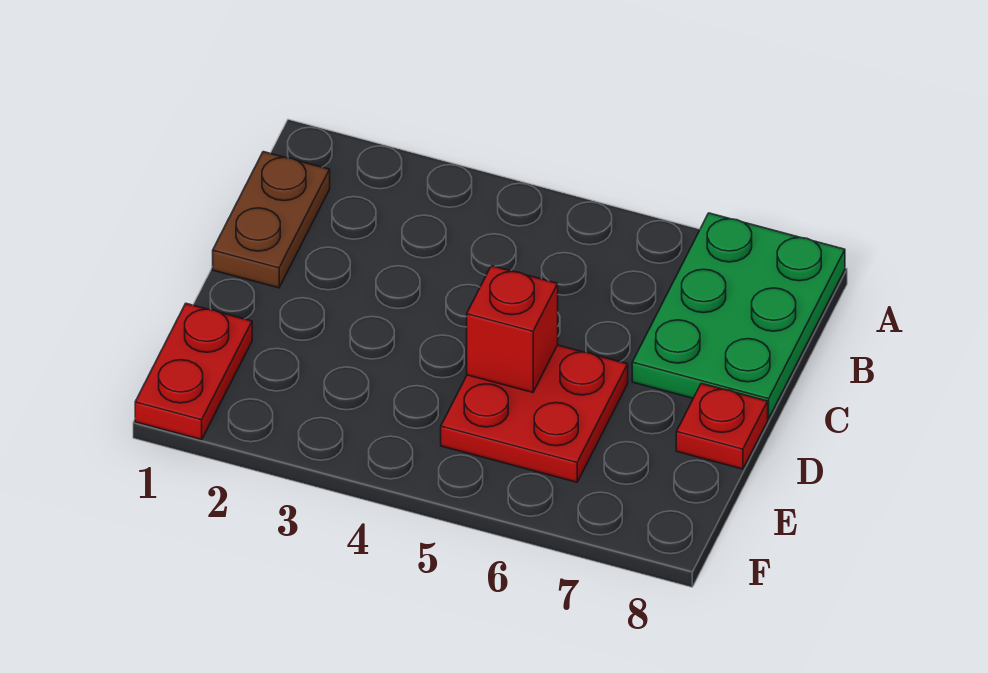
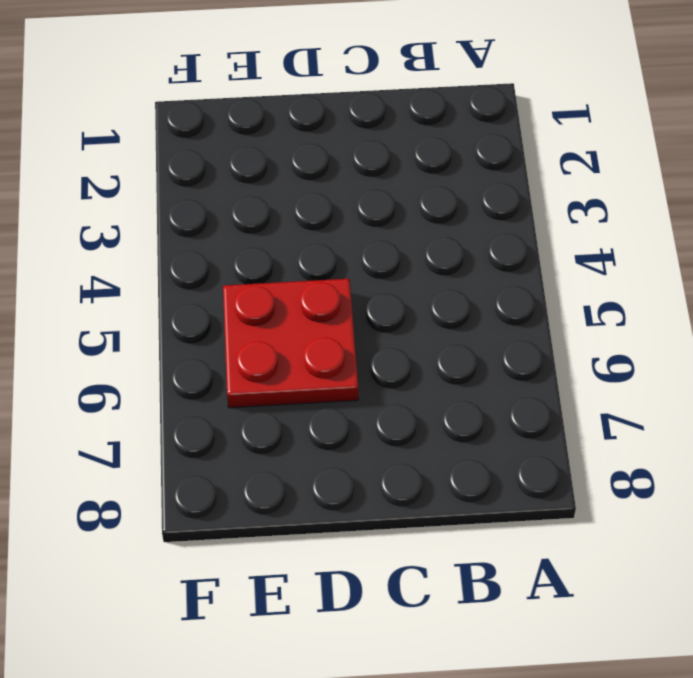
none -> green plate A7:C8 level 1
none -> brown plate B1:C1 level 1

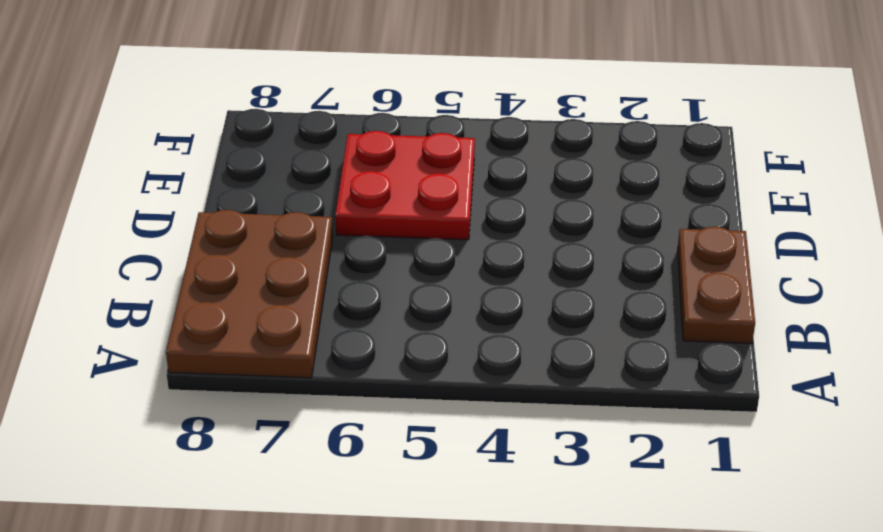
brown plate A7:C8 level 1 -> green plate A7:C8 level 1
none -> red plate D8 level 1
none -> red plate E1:F1 level 1

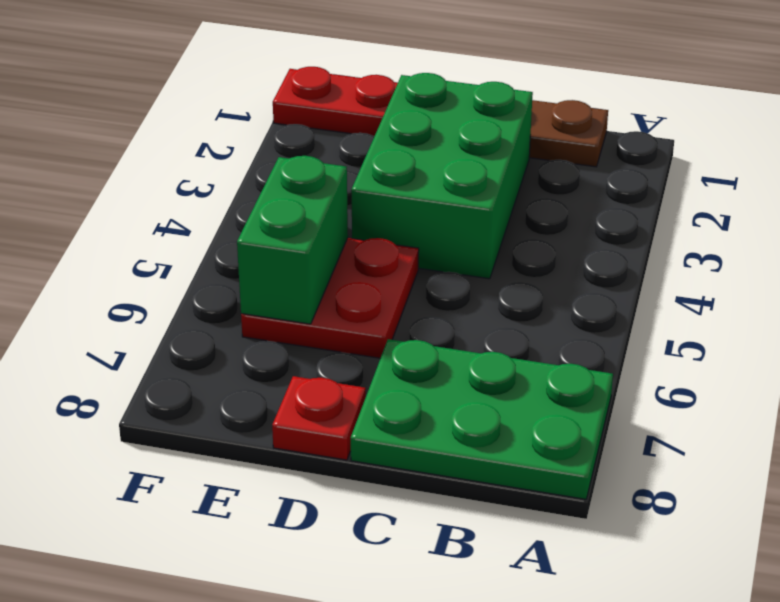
green brick C2:D4 level 1 -> none
green brick E5:E6 level 2 -> none
none -> red brick D5 level 2

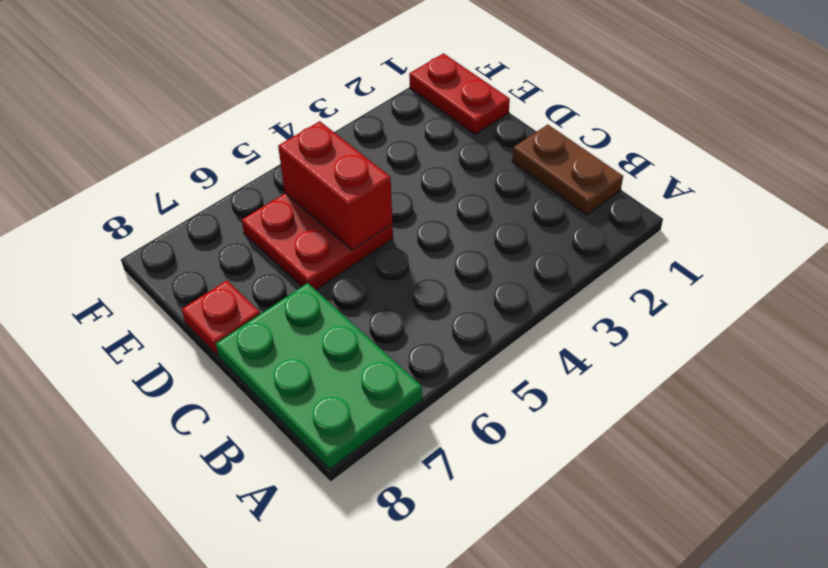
red brick D5:E5 level 2 -> red brick D5 level 2

